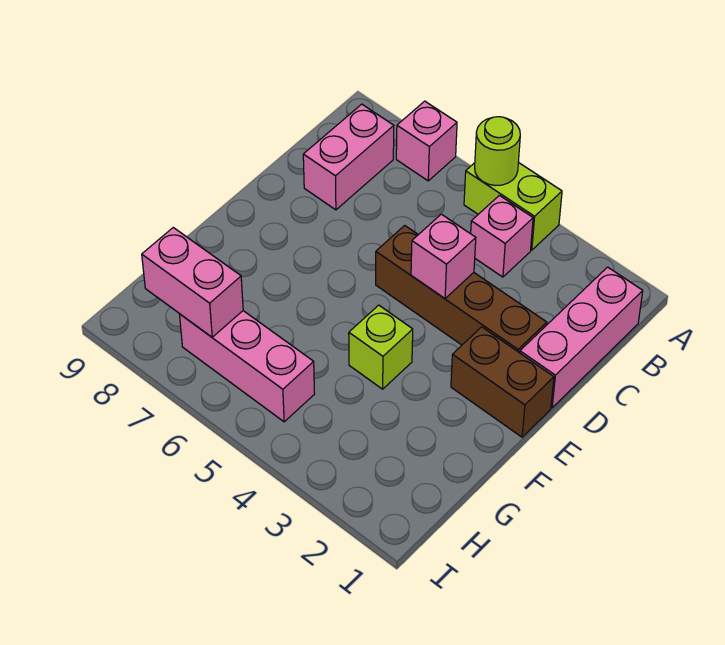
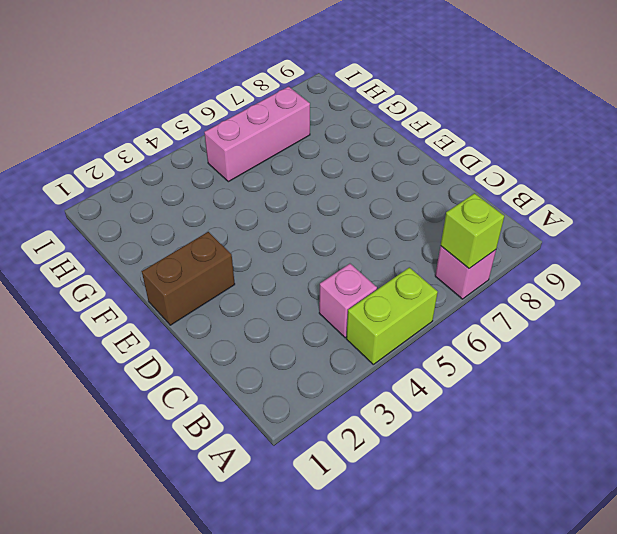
lime brick A7 level 2 -> lime brick F4 level 1
none -> pink brick B1:D1 level 1
none -> pink brick B8:C8 level 1
none -> brown brick D2:D5 level 1

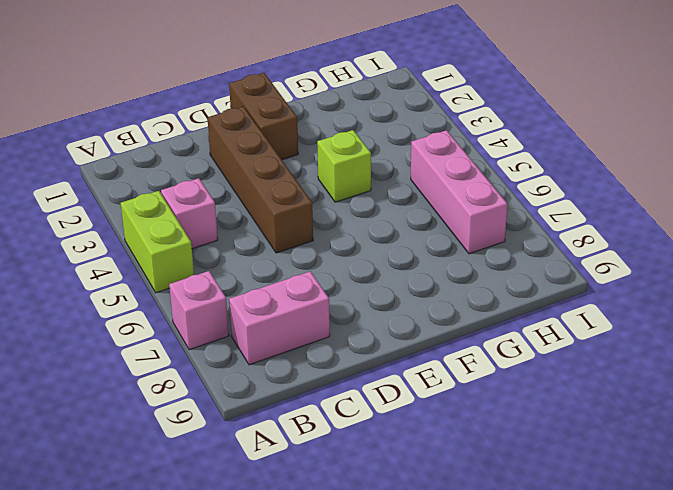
none -> pink brick B1:D1 level 1
none -> lime round brick A5 level 2
none -> pink brick D4 level 2

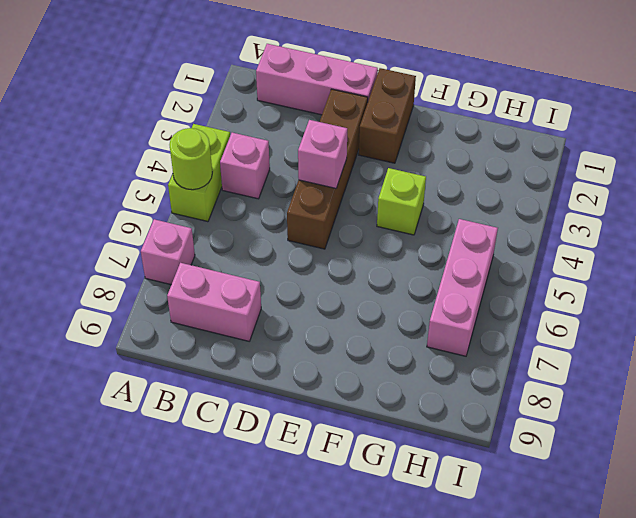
none -> pink brick H7:H8 level 2

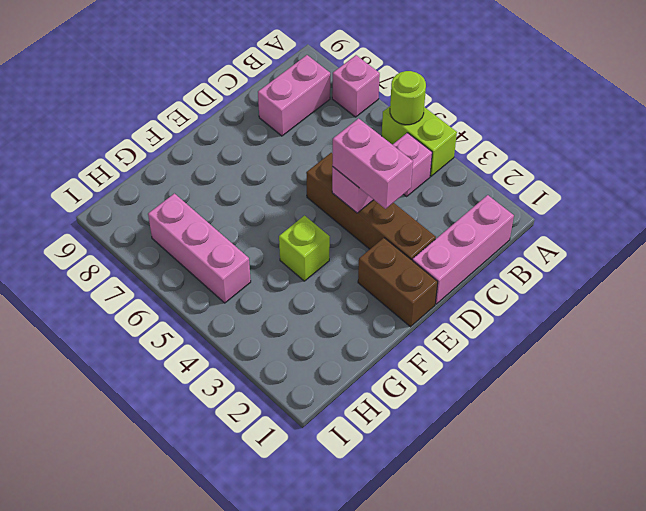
pink brick D3:D4 level 3 -> pink brick H7:H8 level 2

